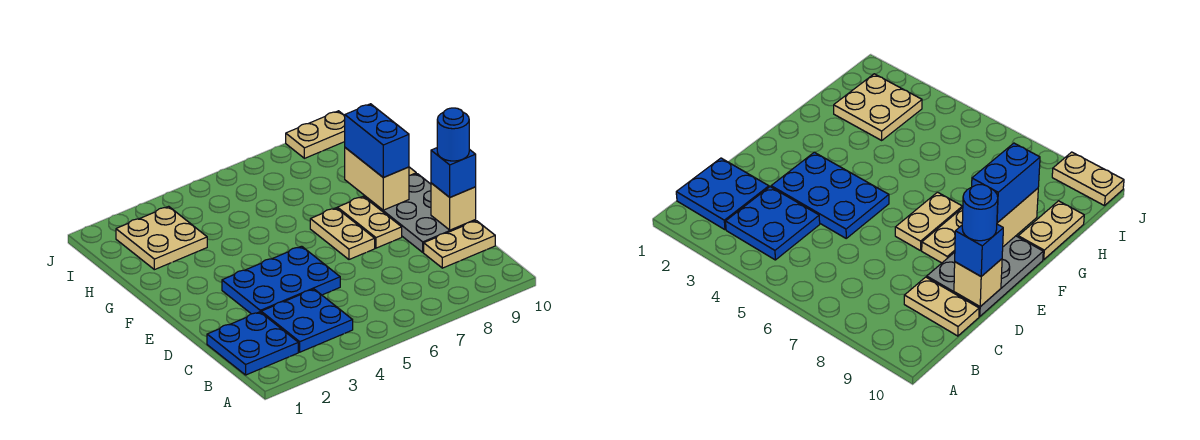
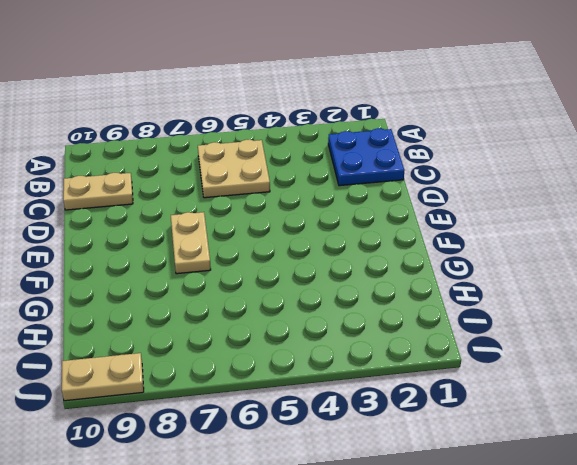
tan plate B5:C6 level 1 -> tan plate H2:I3 level 1
none -> blue plate B3:C4 level 1
none -> blue plate D3:E5 level 1
none -> grey plate D9:F10 level 1

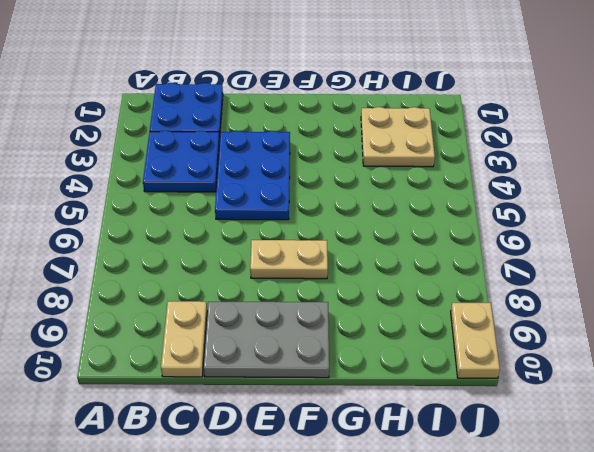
none -> tan plate E8:F8 level 1
none -> tan plate G10:H10 level 1
none -> tan brick D10 level 2

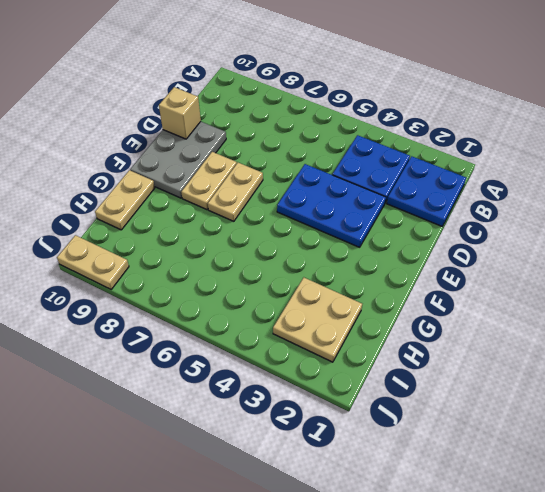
none -> tan plate C9:C10 level 1
none -> tan brick F9:G9 level 2
none -> blue brick D10 level 3

